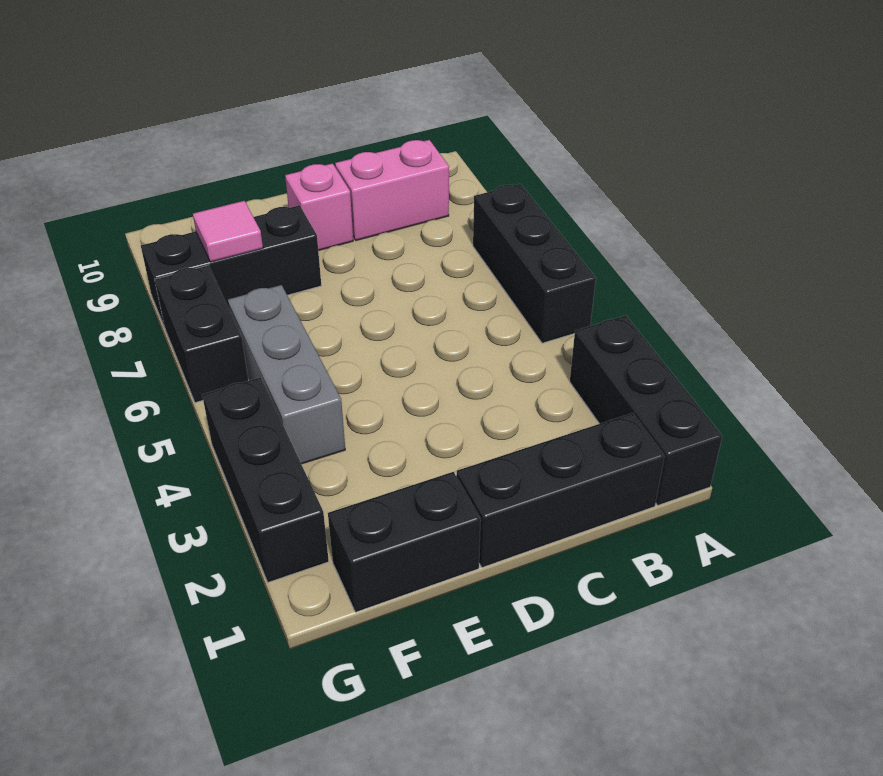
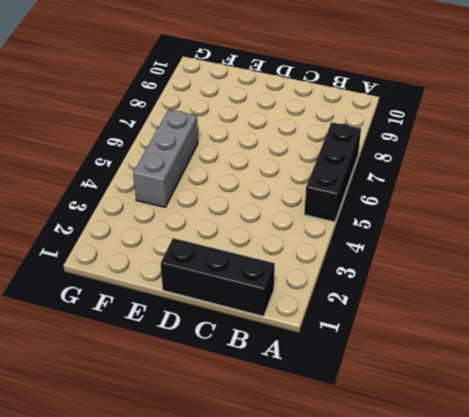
none -> black brick A1:A3 level 1
none -> pink brick B9:C9 level 1

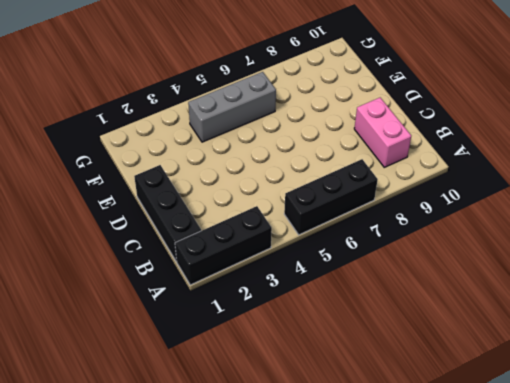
none -> pink brick D9 level 1
none -> black brick E1:F1 level 1

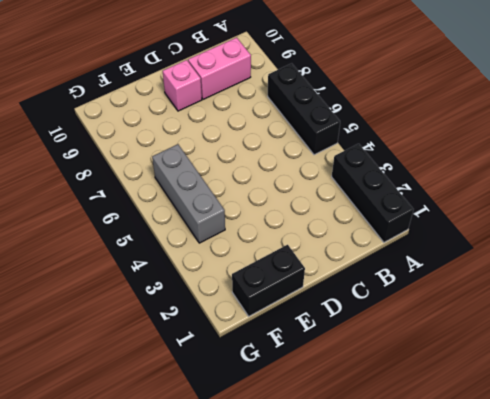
none -> black brick B1:D1 level 1
none -> black brick E8:G8 level 1

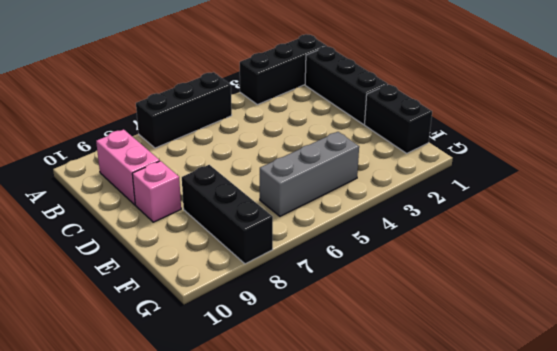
none -> black brick G2:G4 level 1
none -> black brick G6:G7 level 1

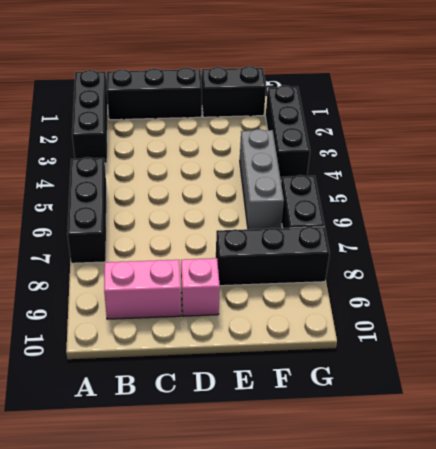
none -> pink tile F8 level 2

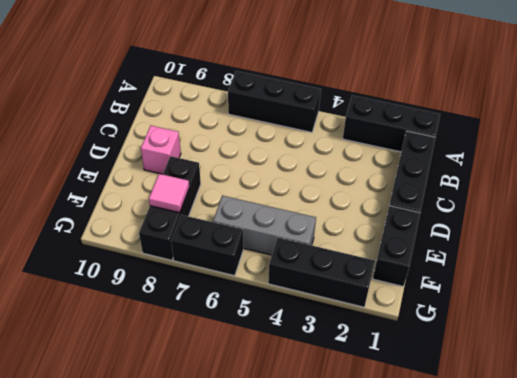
none -> pink brick B9:C9 level 1

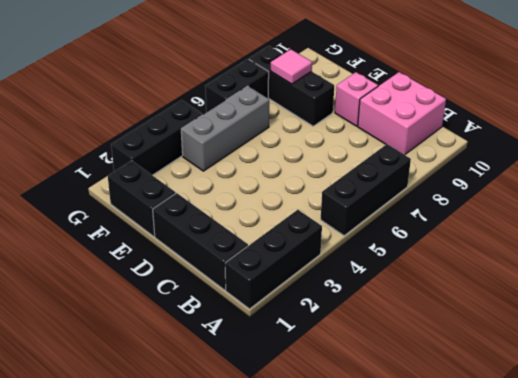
pink brick B9:C10 level 1 -> pink brick B9:C9 level 1

